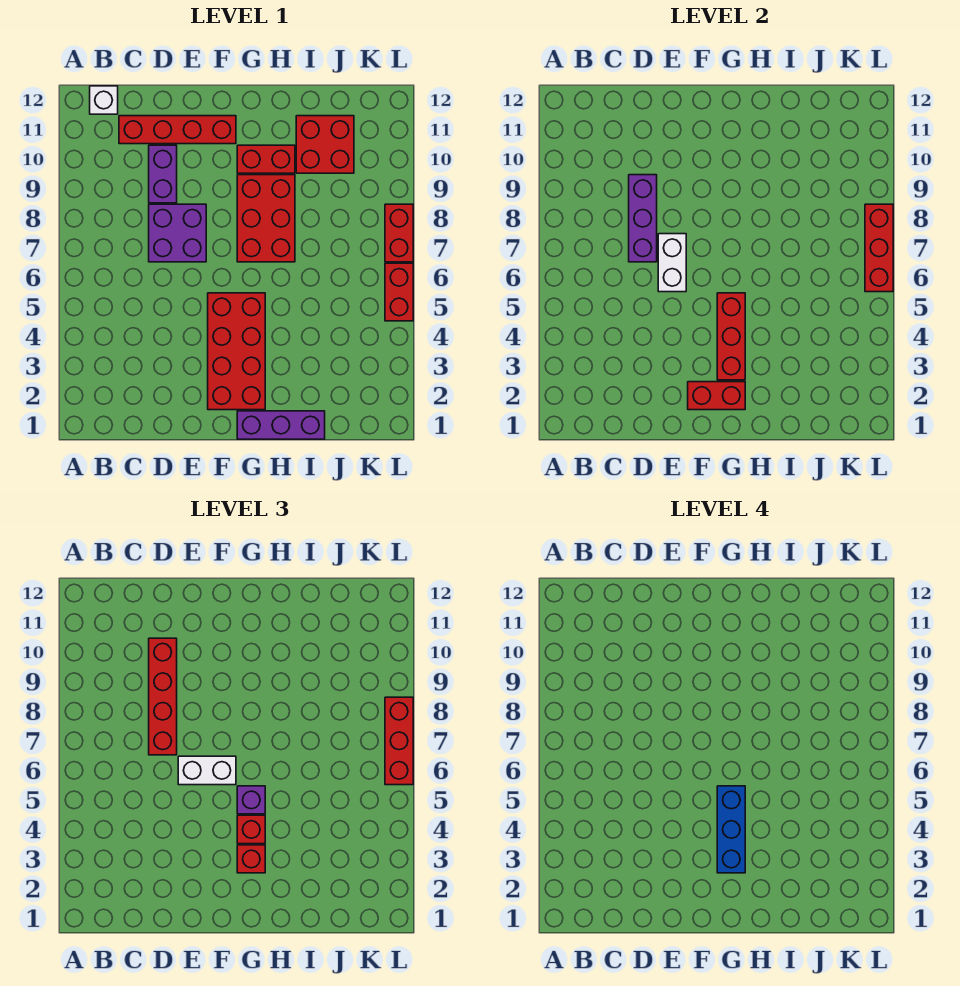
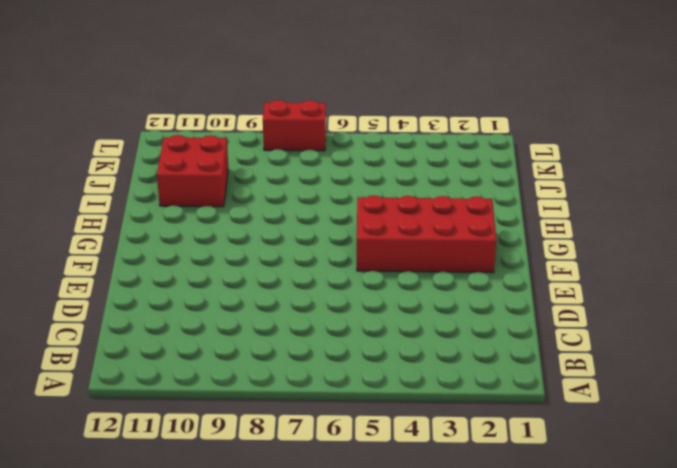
none -> white brick B12 level 1
none -> red brick C11:F11 level 1
none -> purple brick D7:E8 level 1

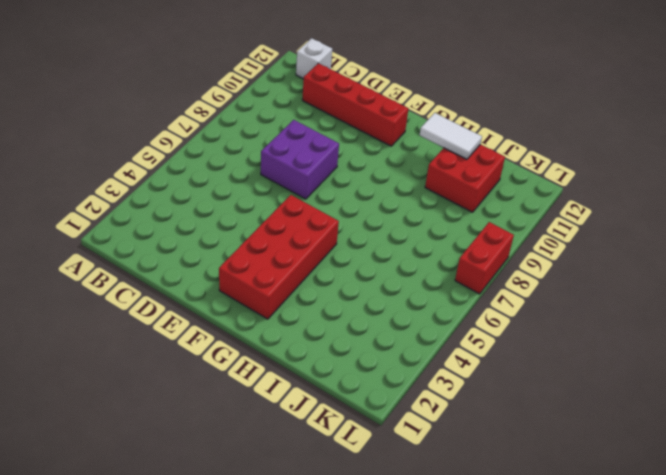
white tile H11:I11 level 2 -> none
none -> purple brick D9:D10 level 1
none -> purple brick G1:I1 level 1
none -> red brick G7:H9 level 1

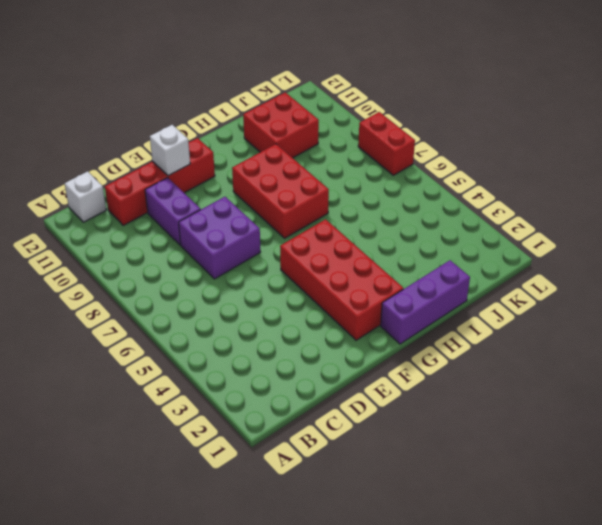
white brick E11 level 2 -> none
none -> red brick G10:H10 level 1
none -> red brick L5:L6 level 1
none -> purple brick D7:D9 level 2

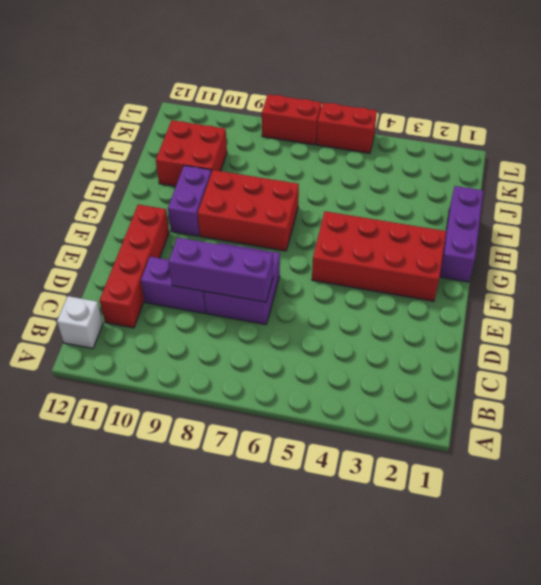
purple brick G10:H10 level 1 -> red brick G10:H10 level 1
none -> white brick E6:E7 level 2
none -> red brick F2:G2 level 2
none -> red brick G3:G5 level 2

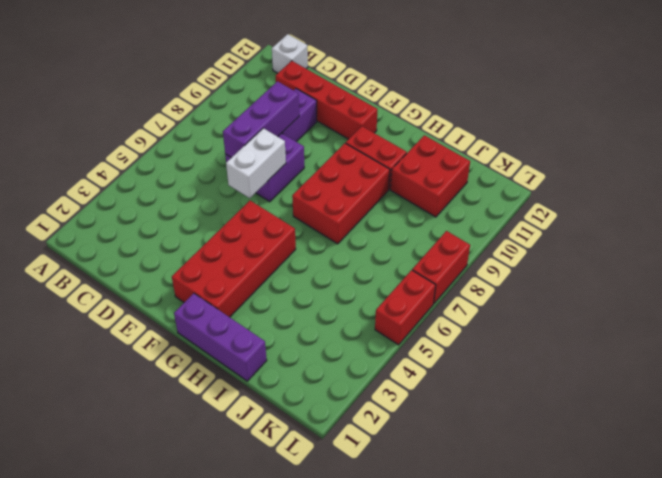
none -> red brick F2:G2 level 2
none -> red brick G3:G5 level 2
none -> red brick L6:L8 level 2

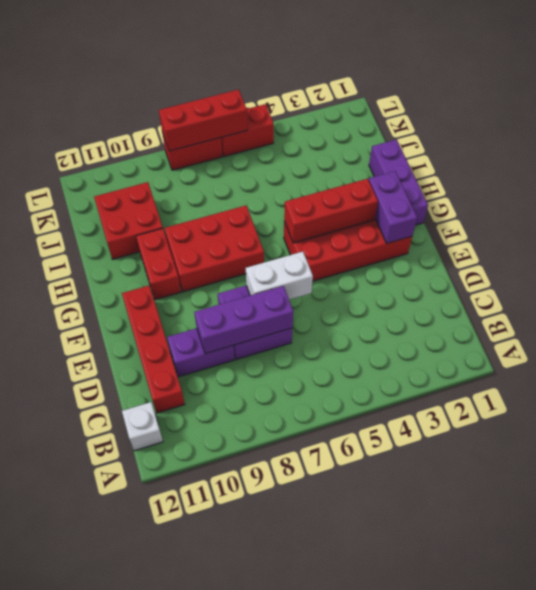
purple brick F2:G2 level 2 -> red brick F2:G2 level 2
none -> red brick D7:D10 level 3
none -> white brick E6:F6 level 3
none -> red brick G3 level 3

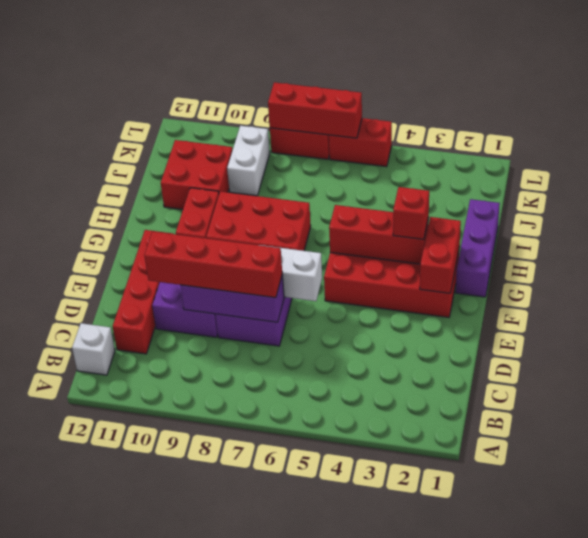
white brick J9:K9 level 1 -> white brick E6:F6 level 3
none -> red brick G4 level 3
none -> purple brick G5 level 3
none -> red brick L6:L8 level 3

